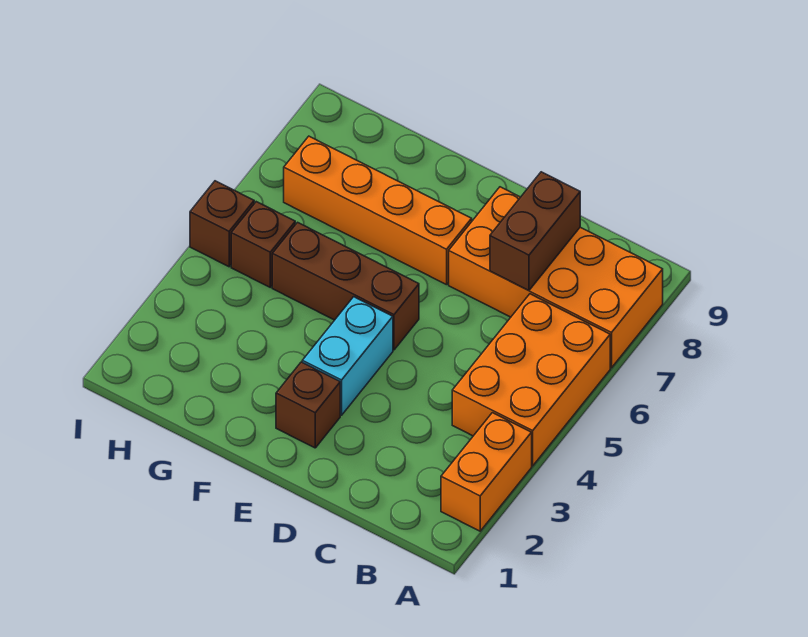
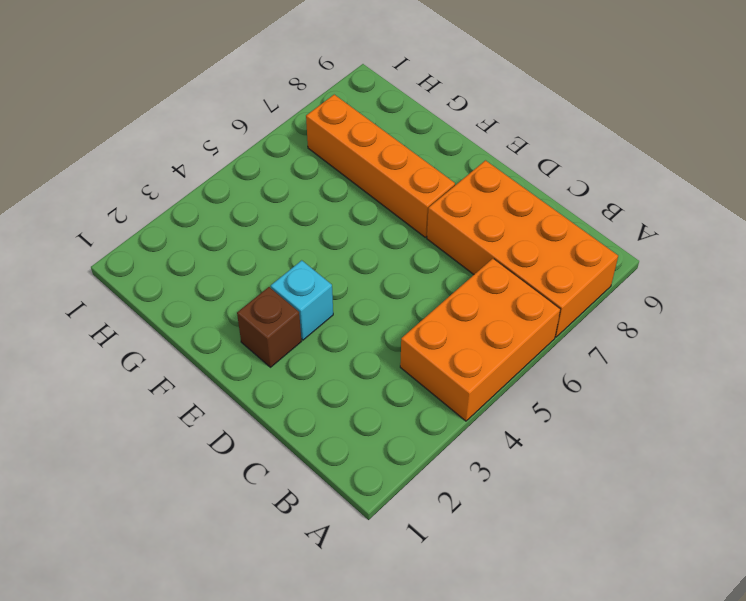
cyan brick E3 level 1 -> cyan brick E3:E4 level 1
none -> orange brick A2:A3 level 1
none -> brown brick E5:G5 level 1

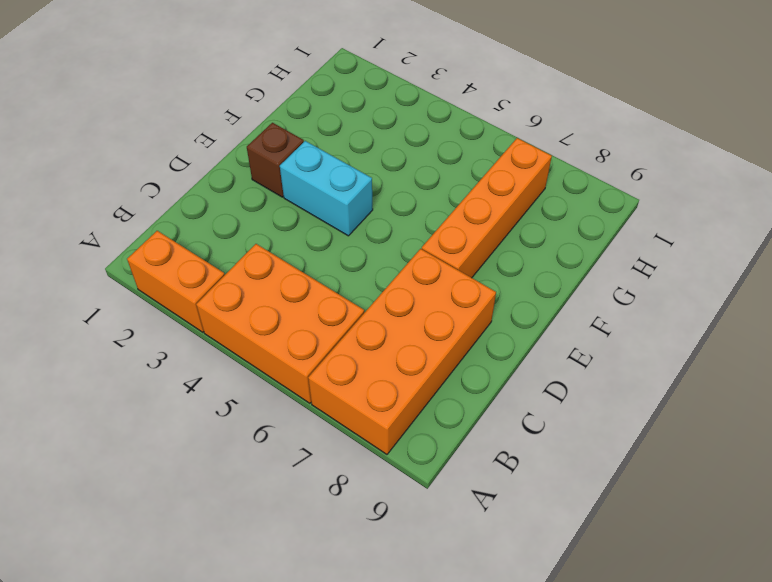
none -> brown brick E5:G5 level 1
none -> brown brick H5 level 1

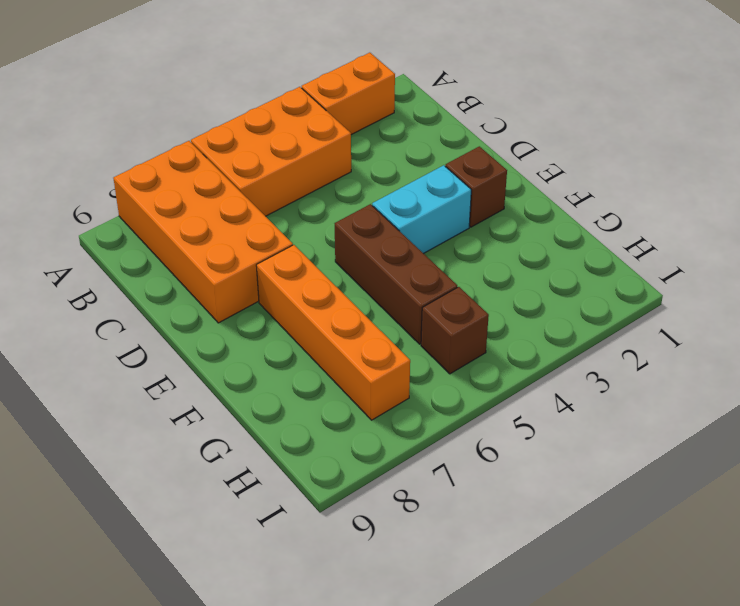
none -> brown brick I5 level 1
none -> brown brick C7:C8 level 2

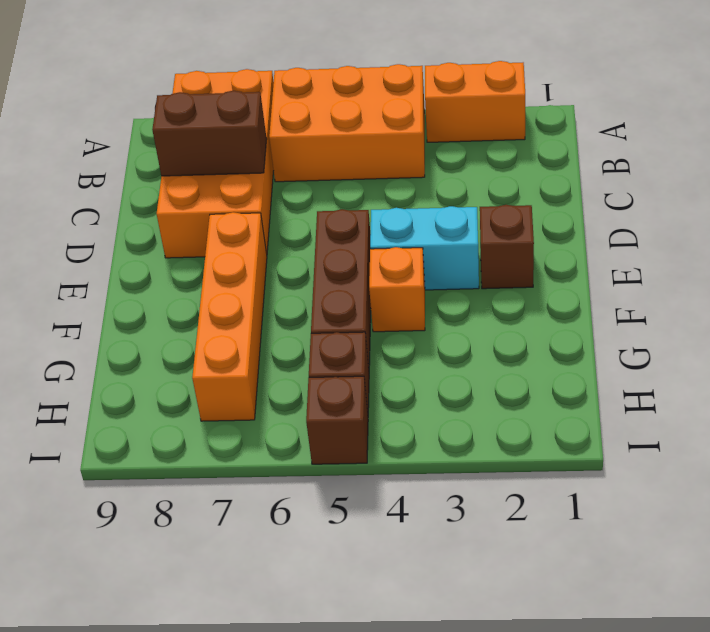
orange brick F4 level 1 -> none

